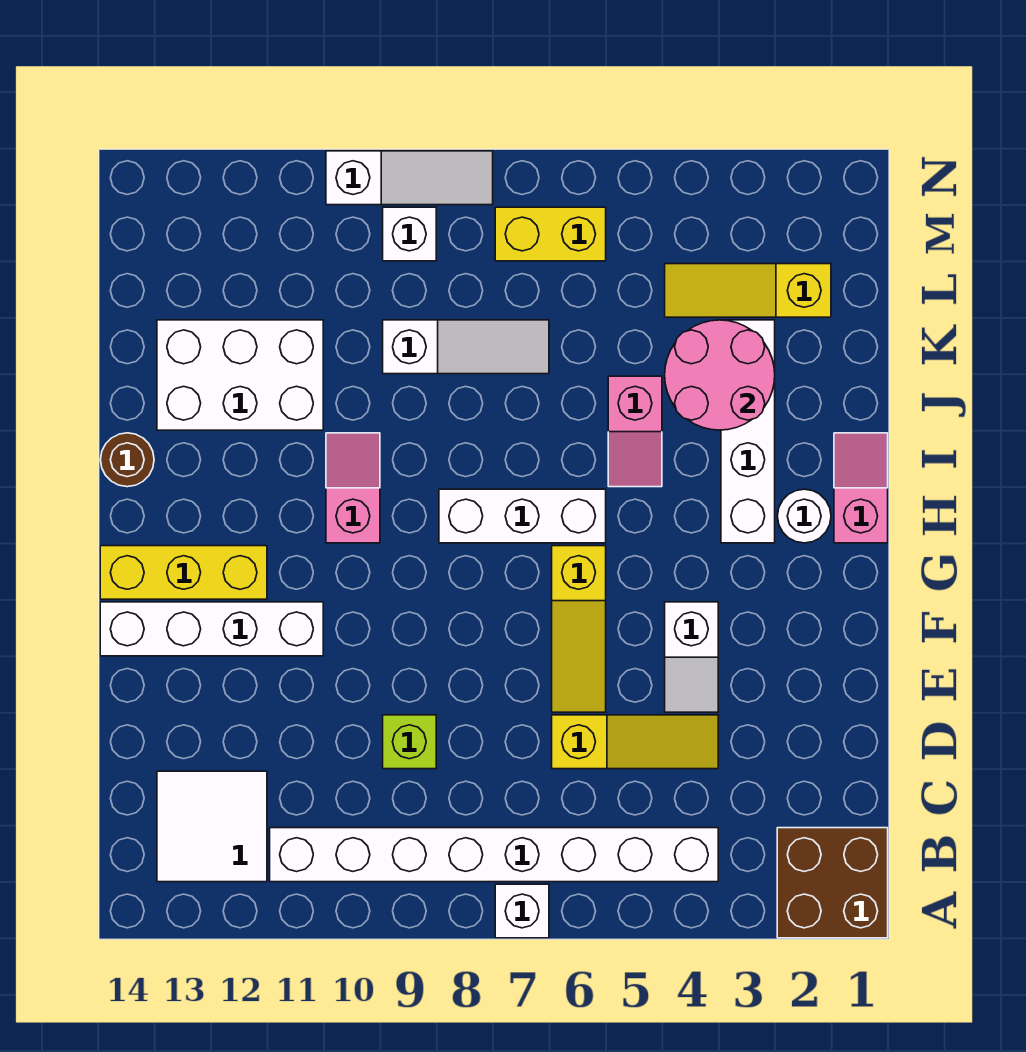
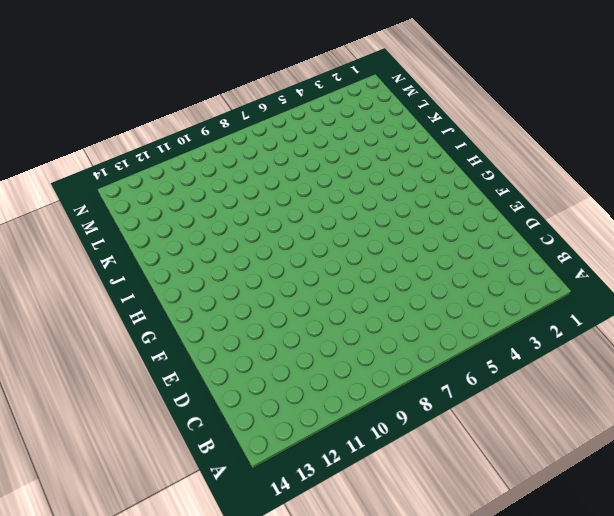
none -> brown brick A1:B2 level 1
none -> white brick A7 level 1
none -> white brick B4:B11 level 1

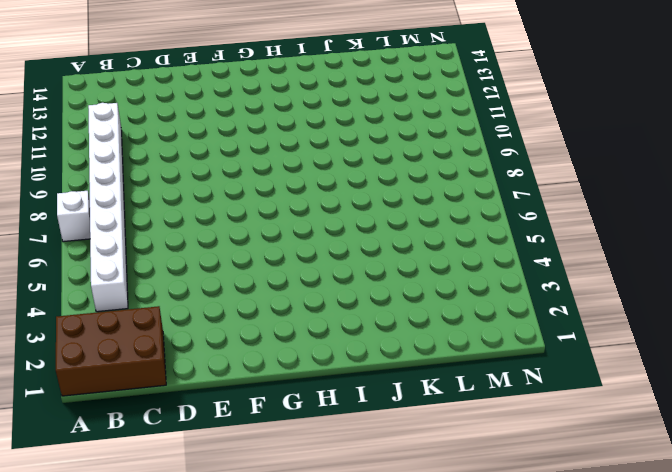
brown brick A1:C2 level 1 -> brown brick A1:B2 level 1
none -> white tile B12:C13 level 1
none -> yellow slope D4:D6 level 1 top 6
none -> lime brick D9 level 1

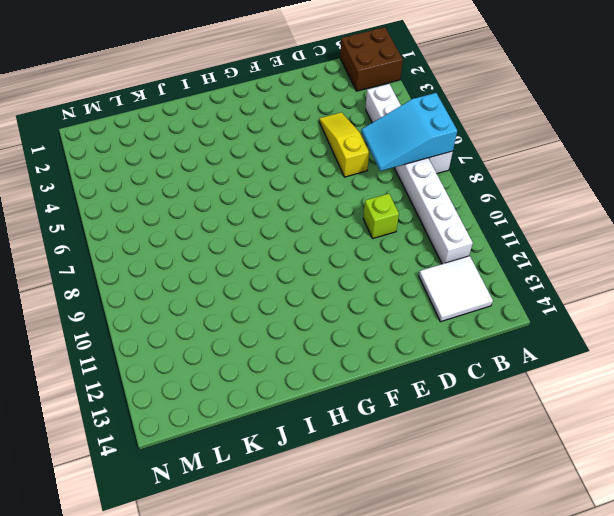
cyan slope A6:C7 level 2 top A -> none
none -> white slope E4:F4 level 1 top F
none -> yellow slope E6:G6 level 1 top G
none -> white brick F11:F14 level 1

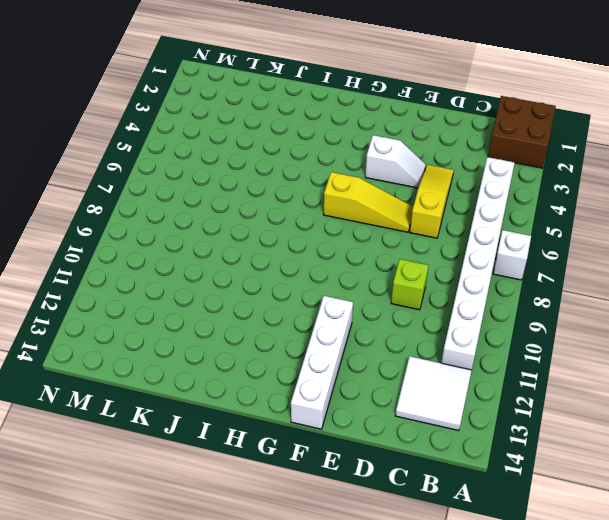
none -> yellow brick G12:G14 level 1
none -> pink slope H1:I1 level 1 top H
none -> white round brick H2 level 1

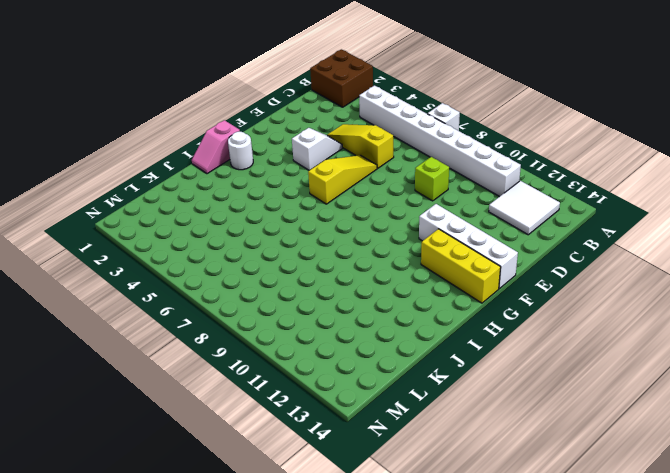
none -> white brick H3:K3 level 1
none -> white brick H6:H8 level 1
none -> pink slope H10:I10 level 1 top H

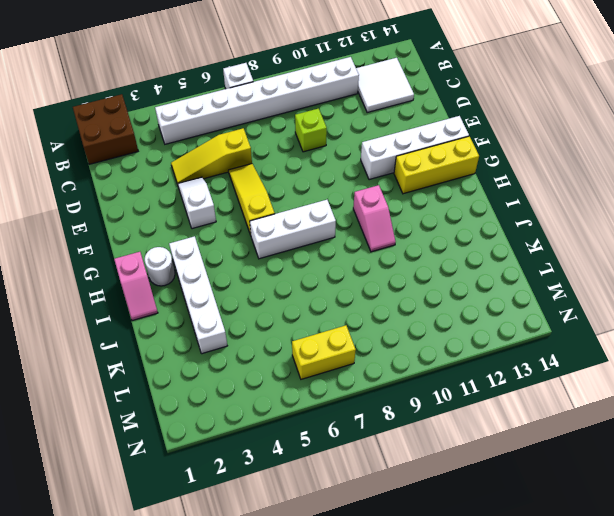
none -> pink slope I5:J5 level 1 top J
none -> brown round brick I14 level 1
none -> white brick J11:K13 level 1

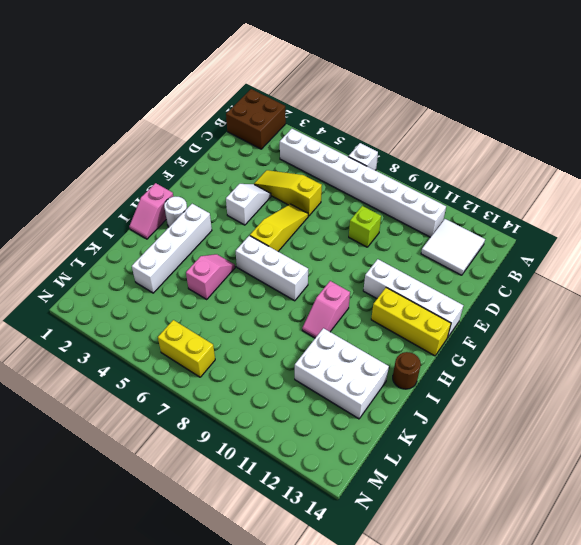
none -> white slope K7:K9 level 1 top 9
none -> yellow slope L2:L4 level 1 top 2
none -> white brick M9 level 1

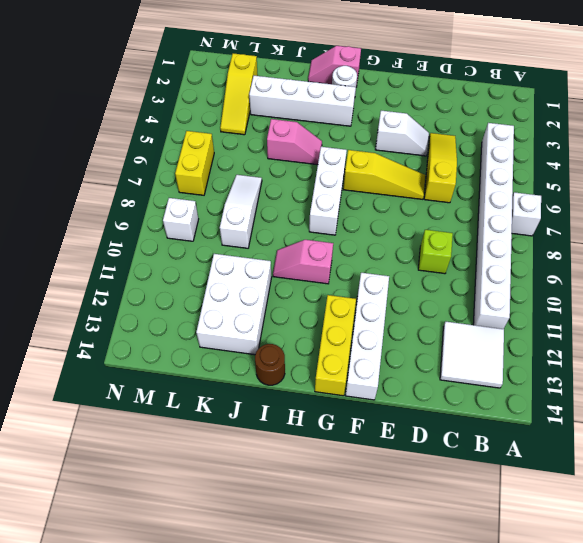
none -> brown brick A1:B2 level 1
none -> white slope N8:N10 level 1 top 10
none -> pink round brick J3:K4 level 2

